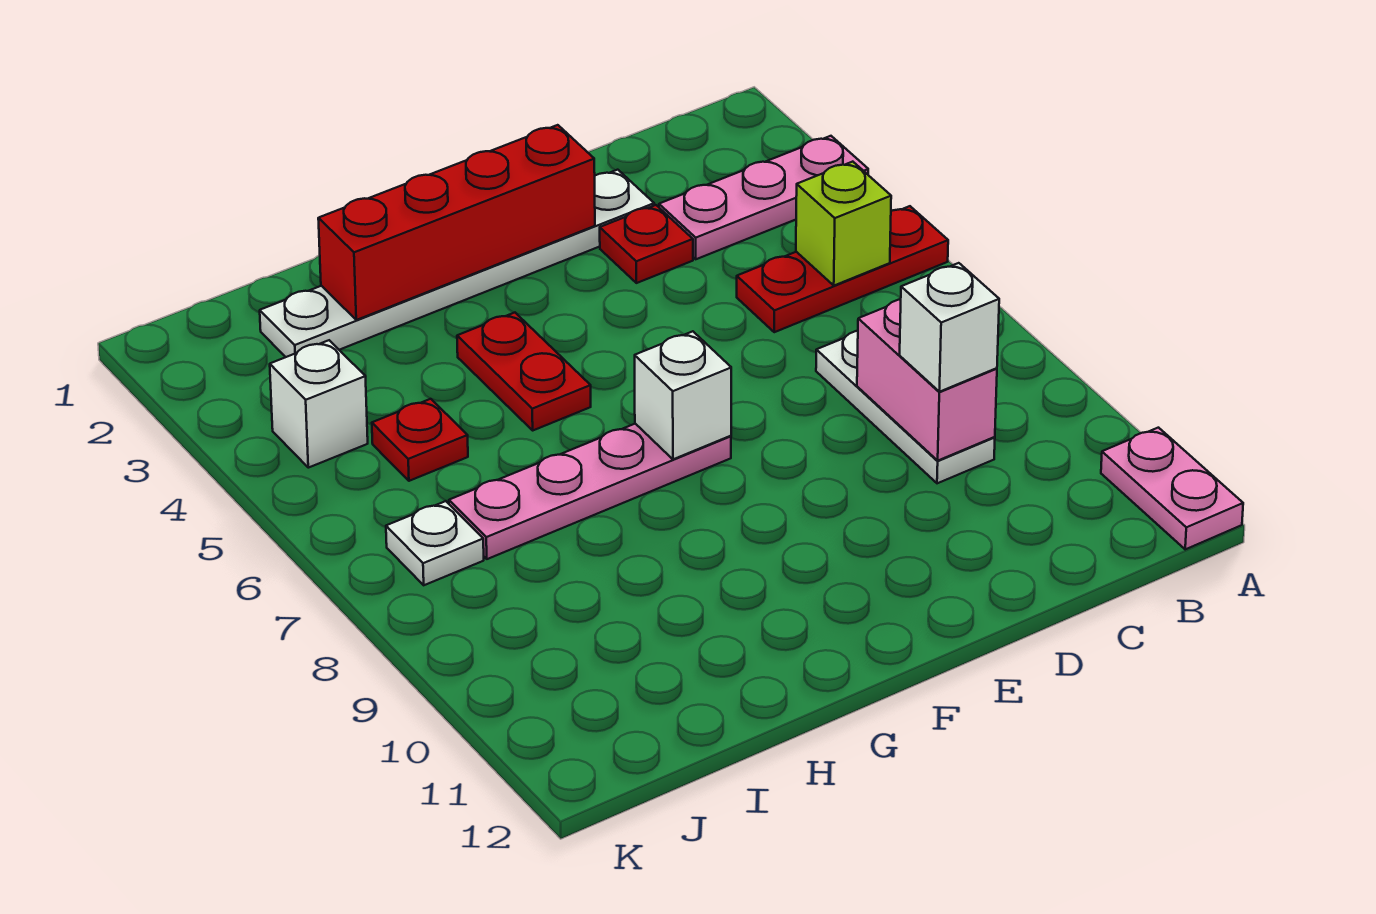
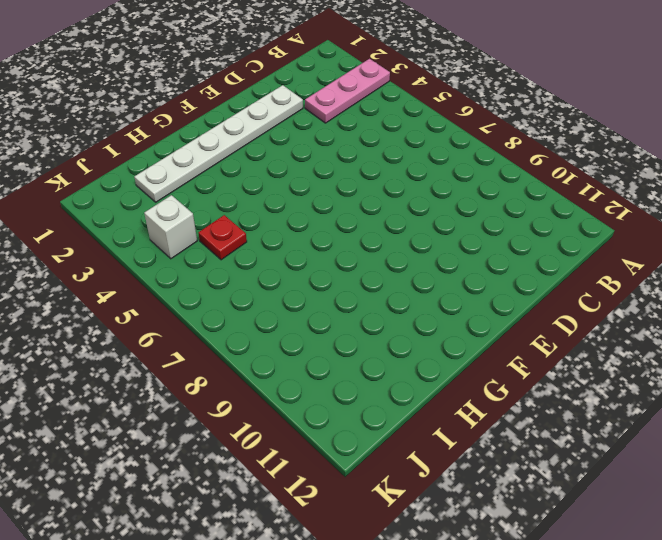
none -> red plate A5:C5 level 1
none -> pink plate A11:A12 level 1
none -> white plate C7:C9 level 1

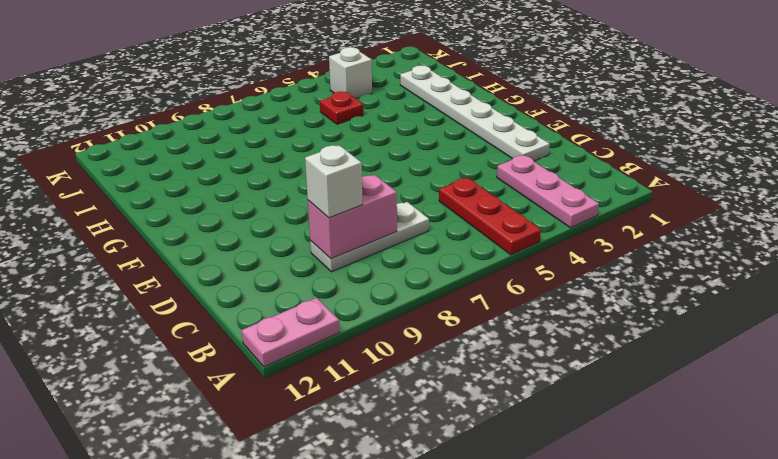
none -> red plate D3 level 1
none -> pink plate F7:I7 level 1
none -> red plate G4:G5 level 1

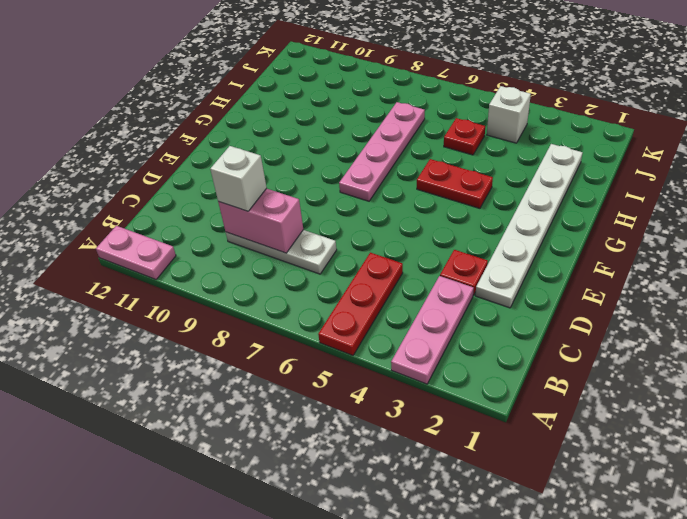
none -> white plate J7 level 1
none -> lime brick B5 level 2
none -> red brick E2:H2 level 2

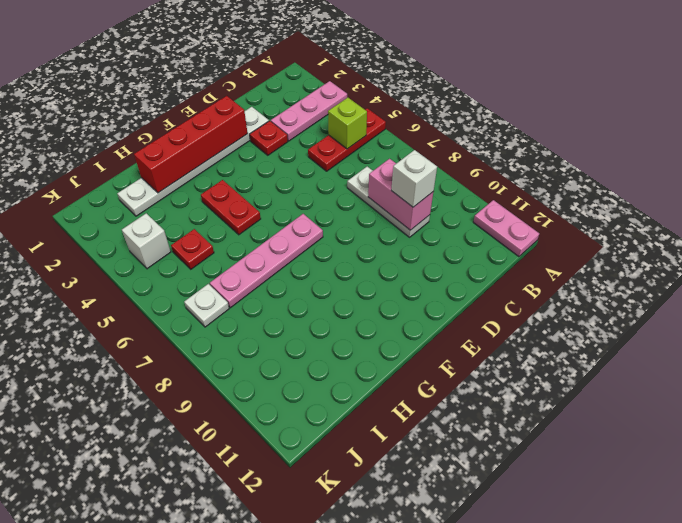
none -> white brick F7 level 2

